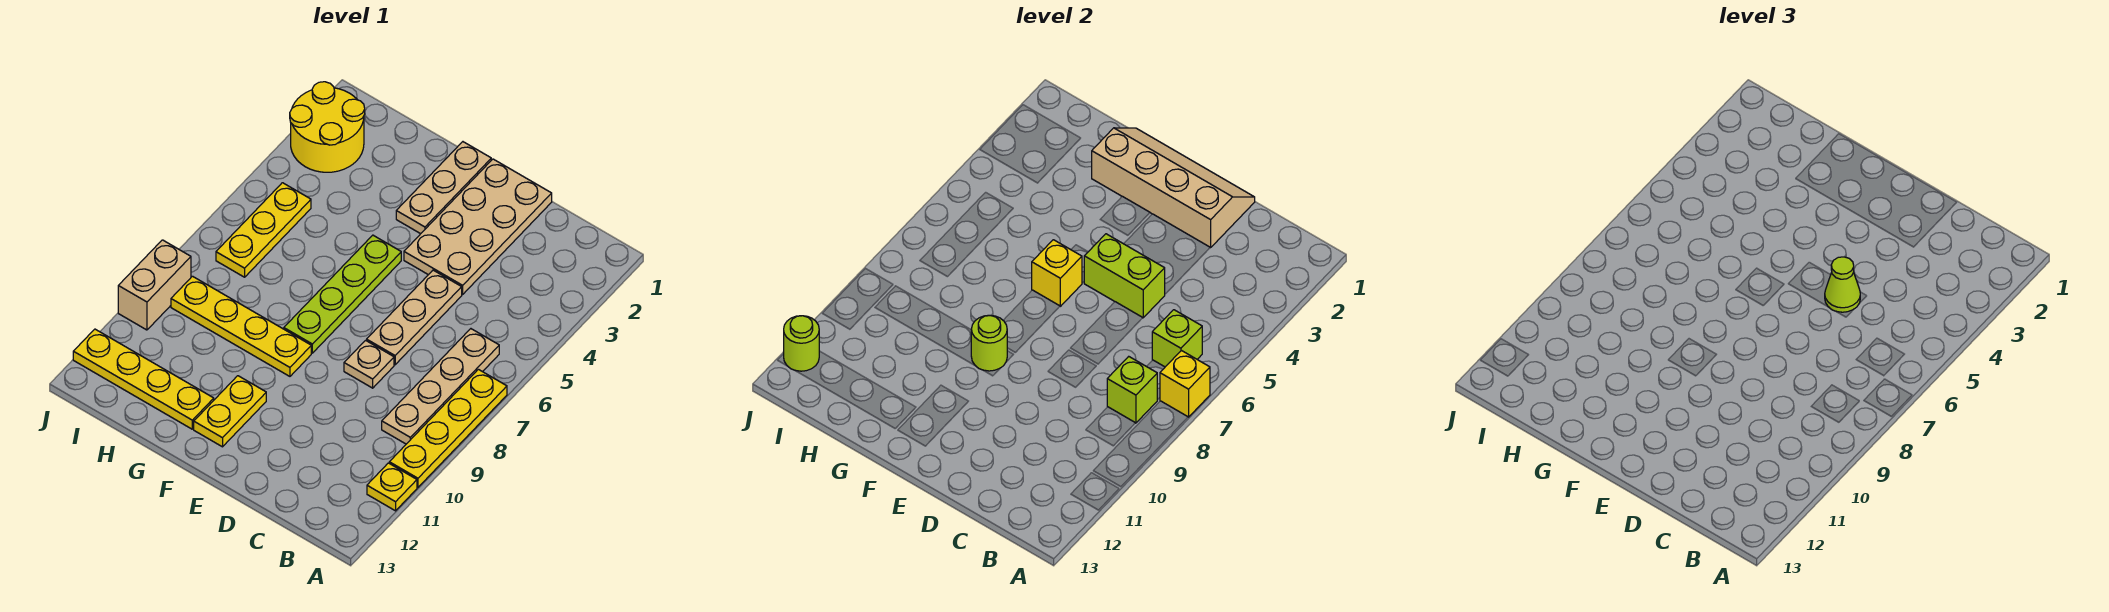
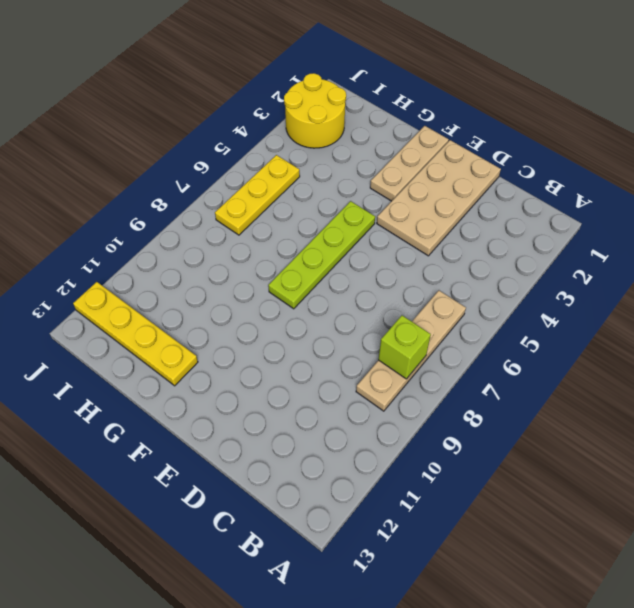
none -> yellow plate A7:A10 level 1
none -> yellow plate A11 level 1
none -> tan plate D5:D7 level 1

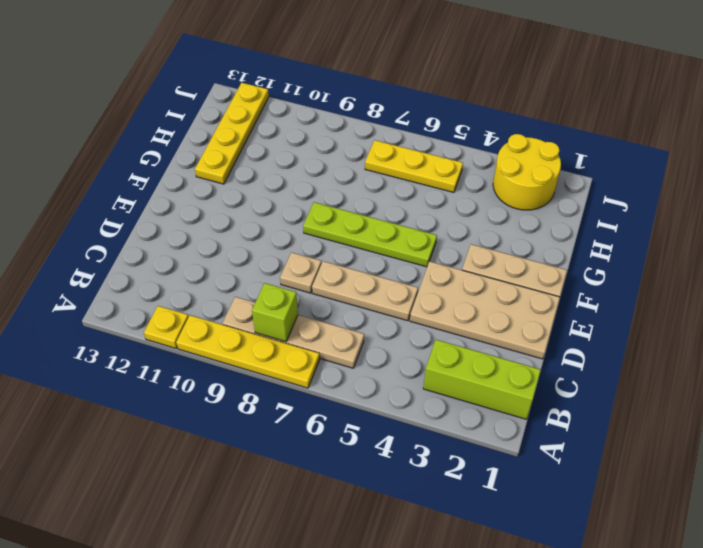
lime brick B1:B3 level 1 -> none
none -> yellow plate F9:I9 level 1
none -> yellow plate F11:F12 level 1
none -> tan brick J9:J10 level 1

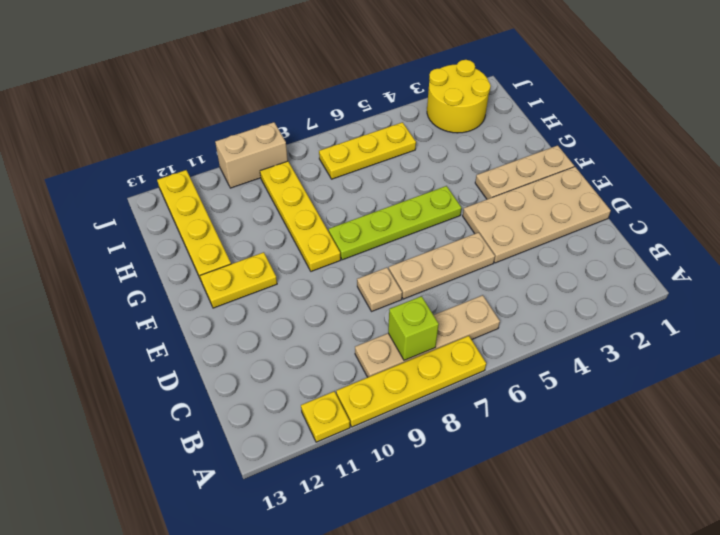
none -> yellow brick A7 level 2
none -> lime brick B6 level 2
none -> tan slope D1:G2 level 2 top 2

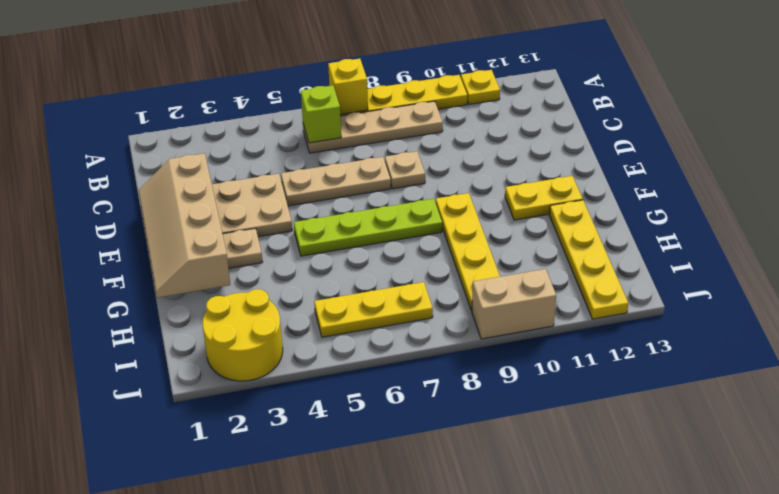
none -> lime brick B8 level 2
none -> lime brick D5:E5 level 2
none -> yellow brick F6 level 2

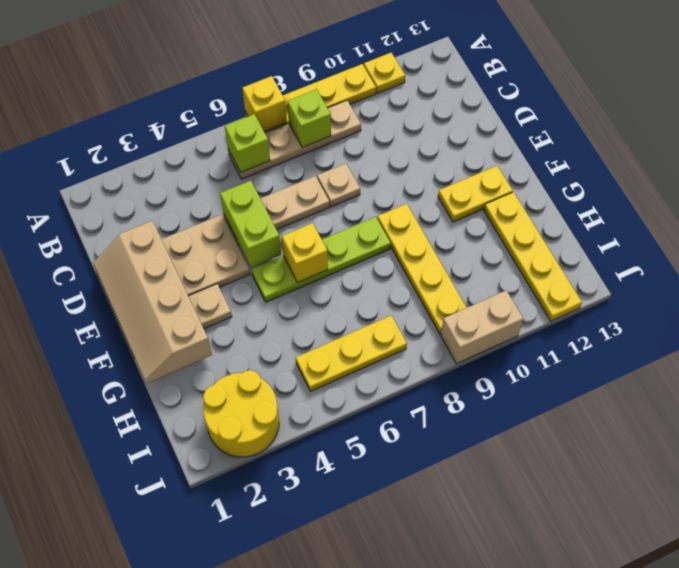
none -> lime round brick F9 level 2
none -> lime round brick J12 level 2
none -> lime cone D5 level 3

